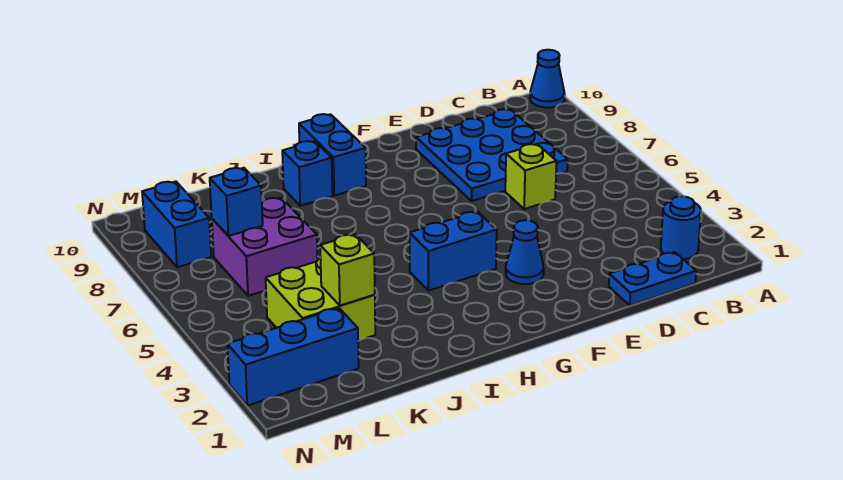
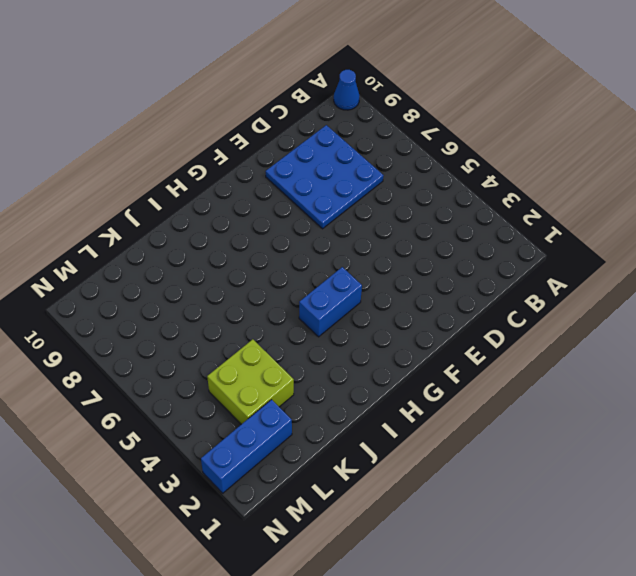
none -> blue round brick B2 level 1
none -> blue plate C1:D1 level 1
none -> lime brick D6 level 1

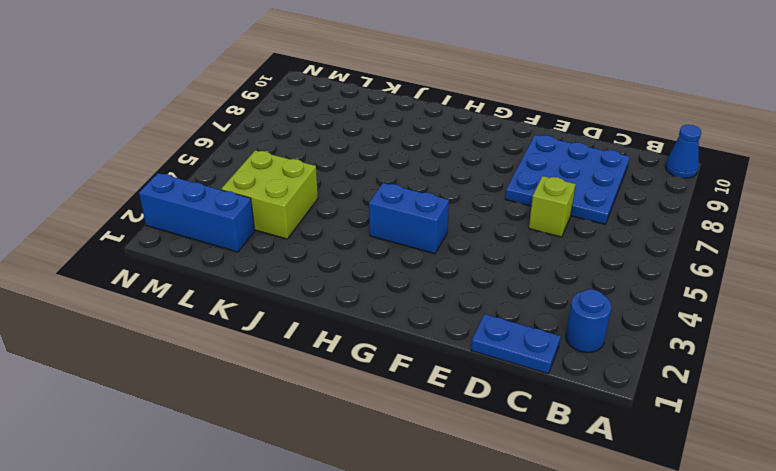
none -> blue cone F3 level 1
none -> blue brick H9:H10 level 1
none -> blue brick I9 level 1

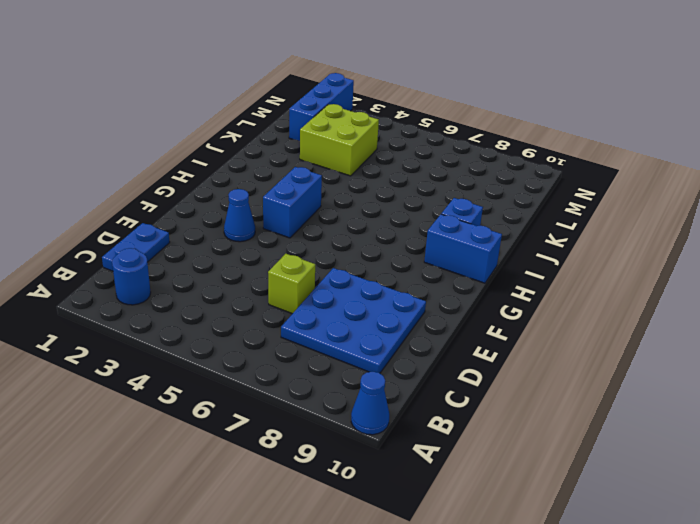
none -> purple brick K6:L7 level 1
none -> blue brick M8:M9 level 1
none -> lime brick K3 level 2

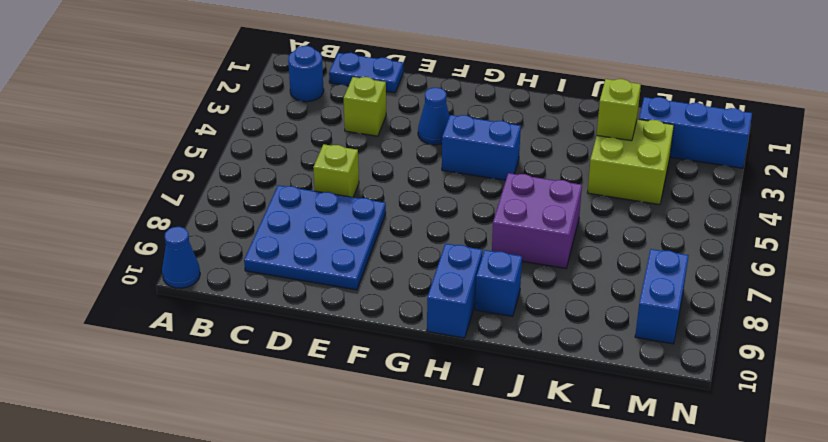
lime brick D3 level 1 -> none
purple brick I6:J7 level 1 -> purple brick K6:L7 level 1
none -> blue brick L7 level 2

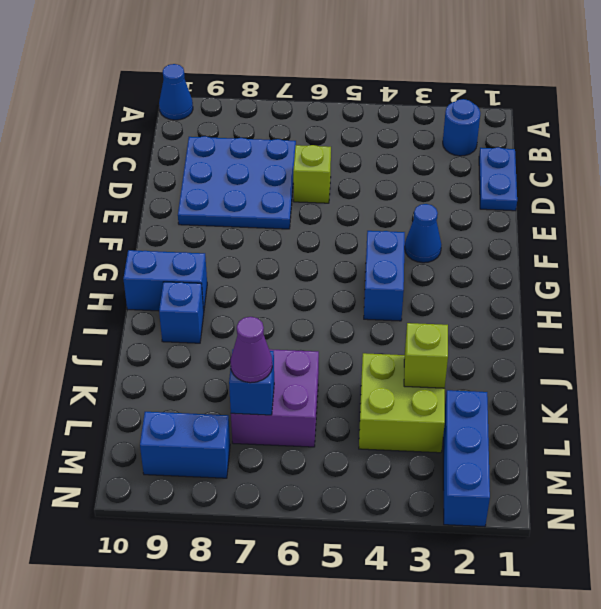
purple cone L7 level 3 -> none

